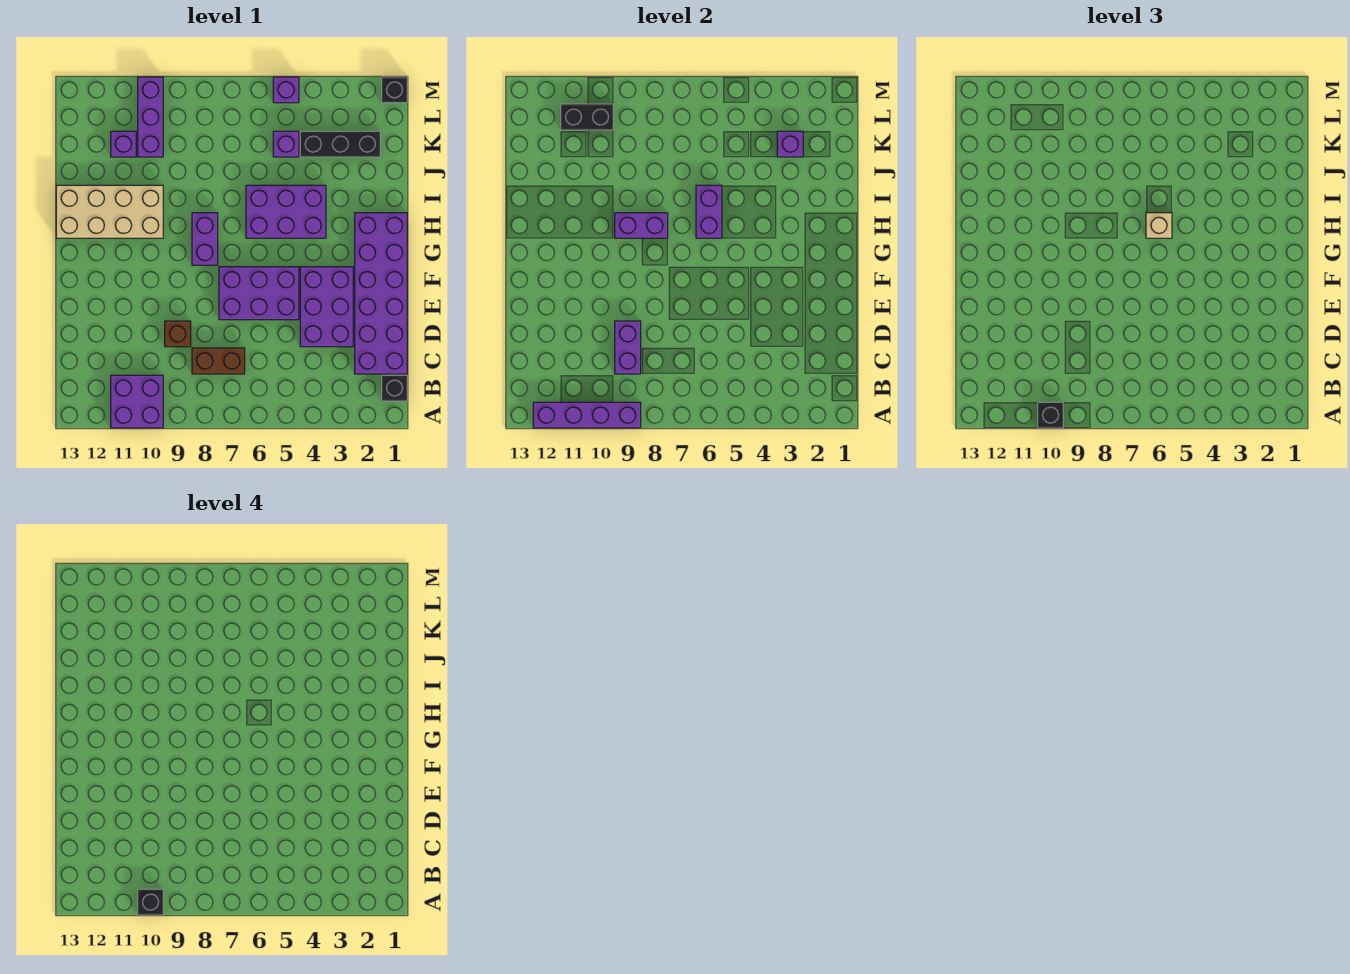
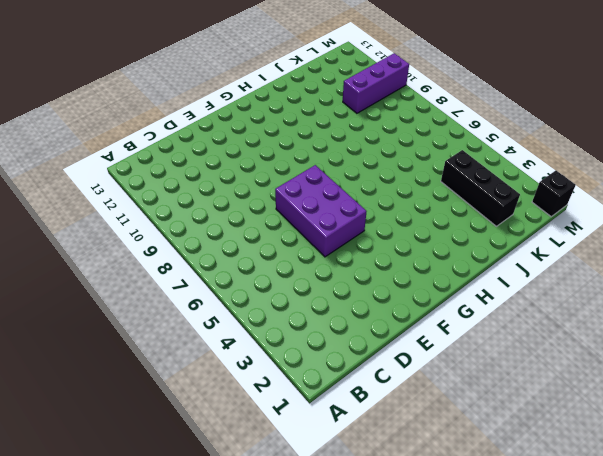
none -> purple brick A10:B11 level 1
none -> black brick B1 level 1
none -> purple brick C1:H2 level 1

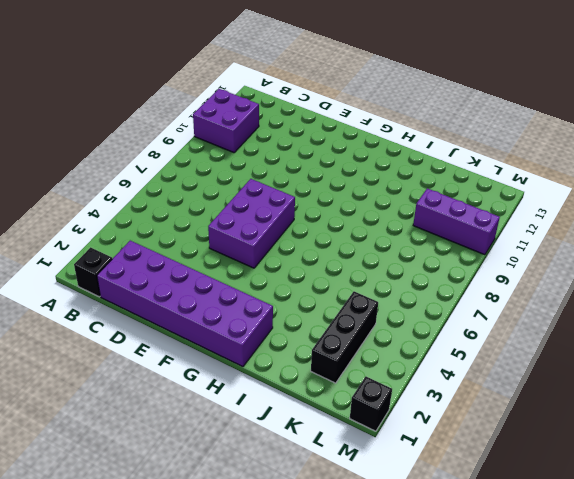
none -> brown brick C7:C8 level 1
none -> purple brick D3:F4 level 1
none -> brown brick D9 level 1

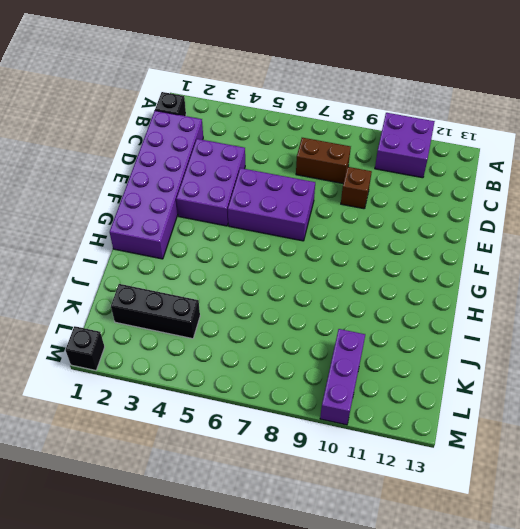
none -> purple brick G8:H8 level 1
none -> purple brick H4:I6 level 1
none -> tan brick H10:I13 level 1

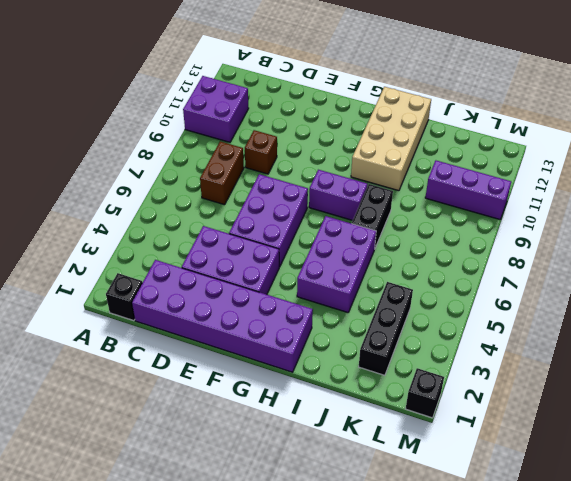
black brick I7:I8 level 1 -> black brick L10:L11 level 2
none -> purple brick K5 level 1
none -> purple brick K11 level 1
none -> purple brick M5 level 1

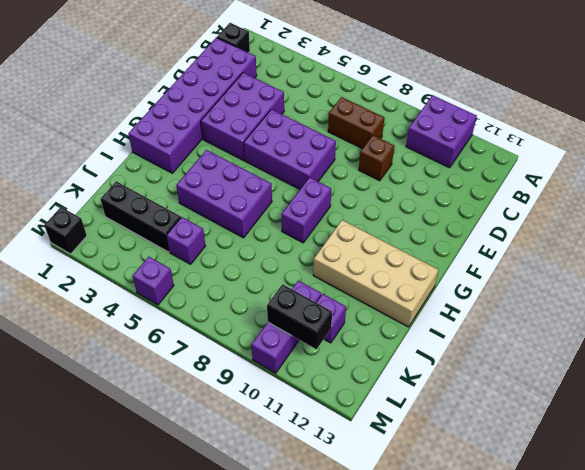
none -> purple brick A9:A12 level 2
none -> purple brick C9:D9 level 2
none -> purple brick H6:I6 level 2

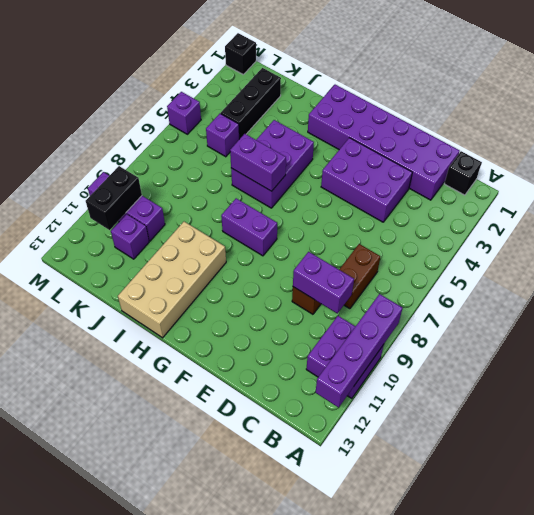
none -> purple brick E5:F7 level 1
none -> purple brick H8:H9 level 2
none -> purple brick K3 level 2

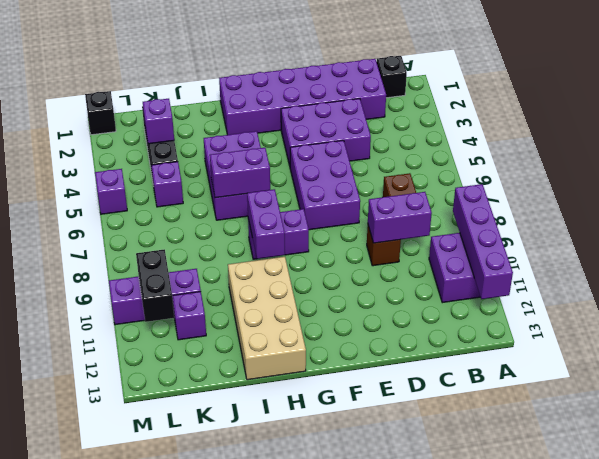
none -> black brick A10 level 3
none -> tan brick H6 level 3
none -> black brick A10 level 4

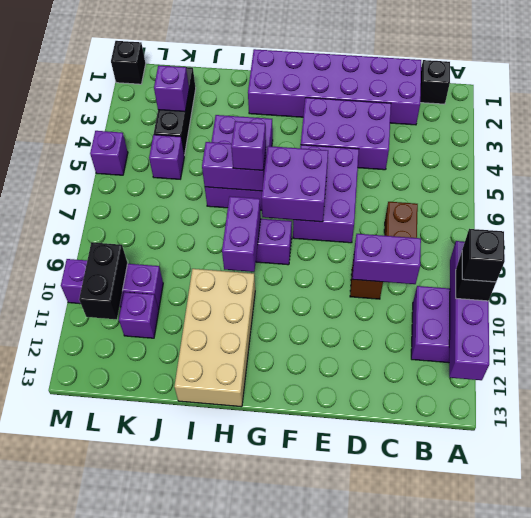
purple brick F6:G7 level 2 -> none
purple brick H6 level 3 -> tan brick H6 level 3

